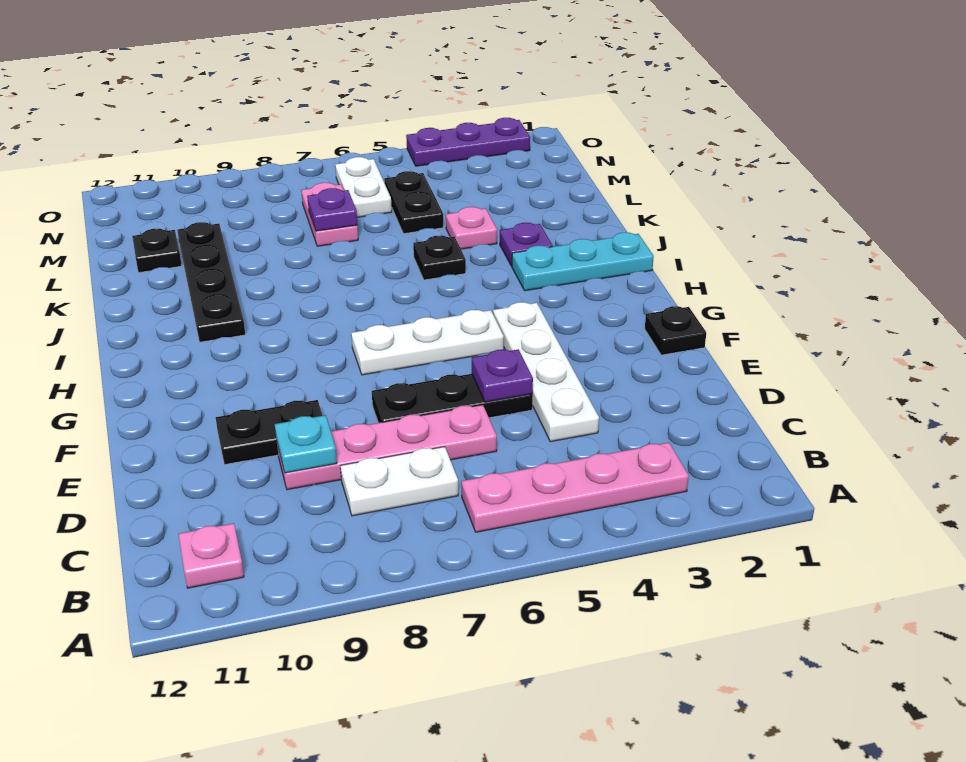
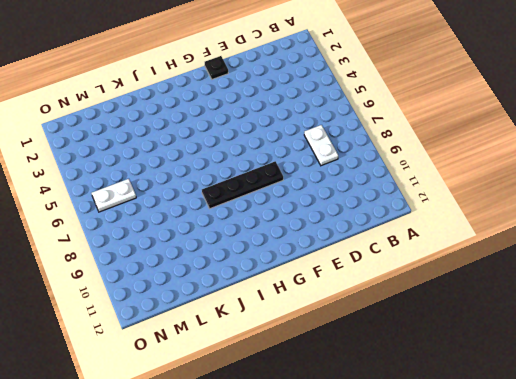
black plate F8:I8 level 1 -> black plate I10:L10 level 1
none -> pink plate B3:B6 level 1
none -> pink plate B11 level 1
none -> white plate D4:G4 level 1

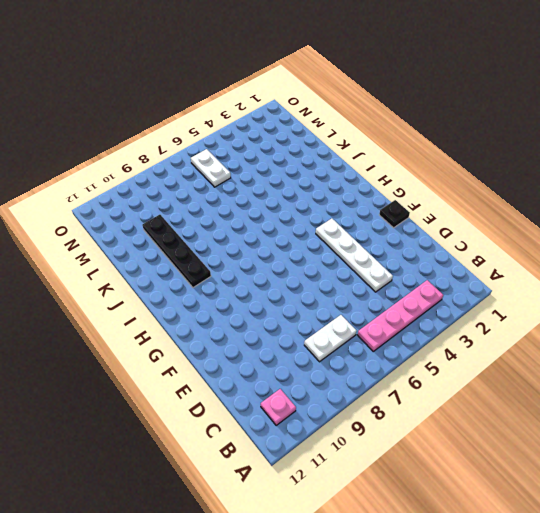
none -> pink plate D6:D9 level 1
none -> black plate E5:E7 level 1
none -> black plate E9:E10 level 1

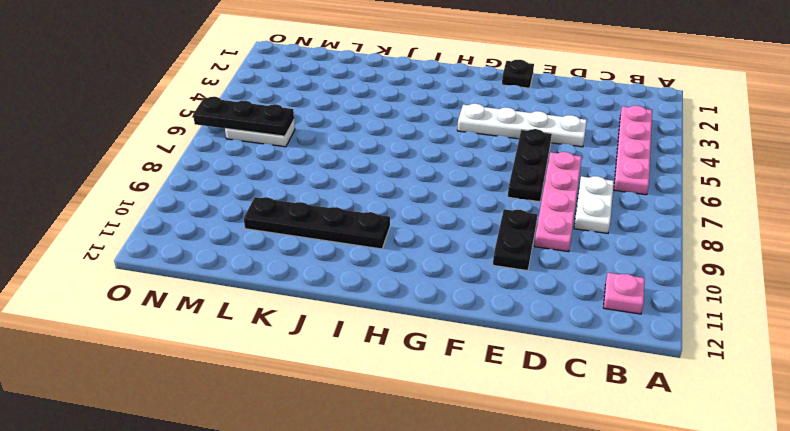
black plate M6:O6 level 2 -> none
none -> white plate G5:G7 level 1
none -> cyan plate I1:I3 level 1
none -> purple plate J3 level 1

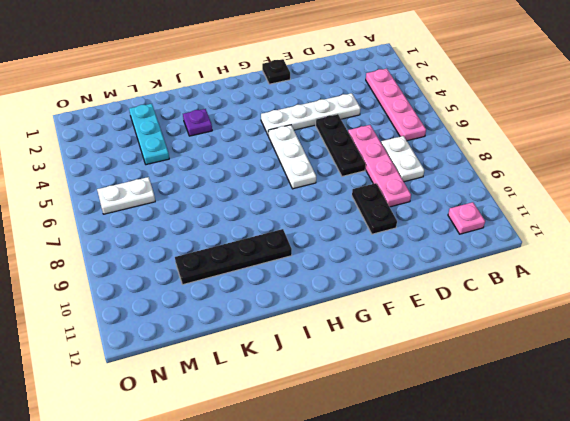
cyan plate L2:L4 level 1 -> cyan plate I1:I3 level 1
none -> black plate J5 level 1
none -> pink plate K4 level 1
none -> black plate L5:M5 level 1

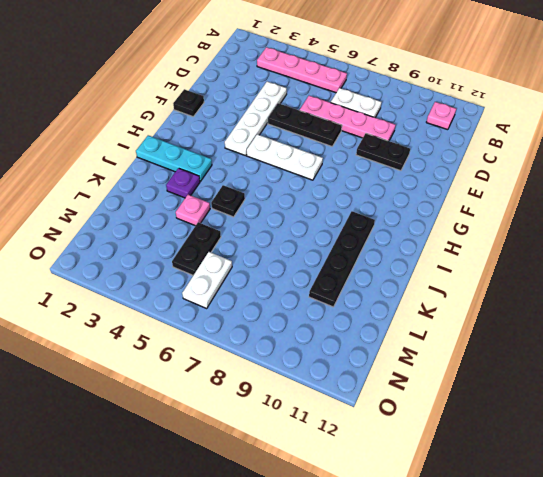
none -> pink plate L7:M7 level 1
none -> black plate L11 level 1
none -> purple plate O2:O4 level 1

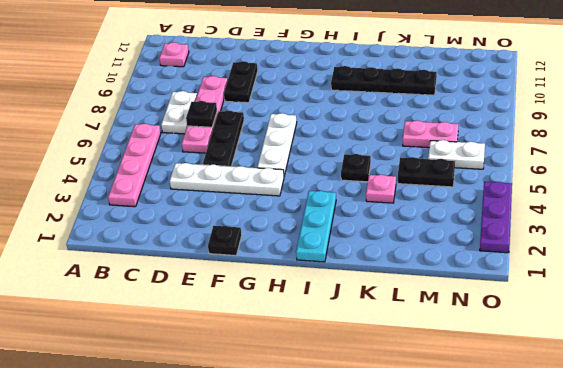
black plate D7 level 2 -> black plate L11 level 1
none -> purple plate J3 level 1
none -> cyan plate D9 level 2
none -> purple plate E5 level 2

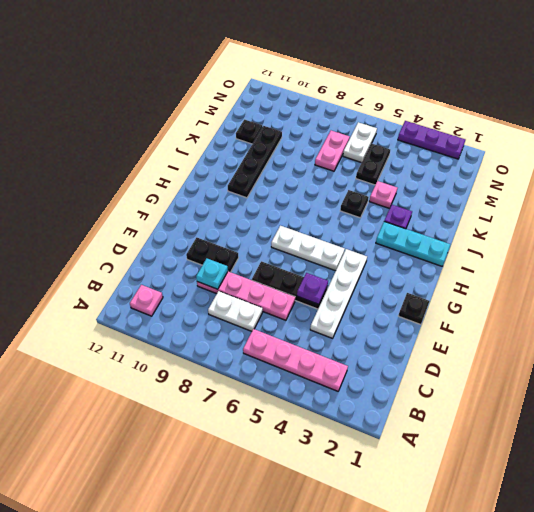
none -> purple plate L7 level 2

